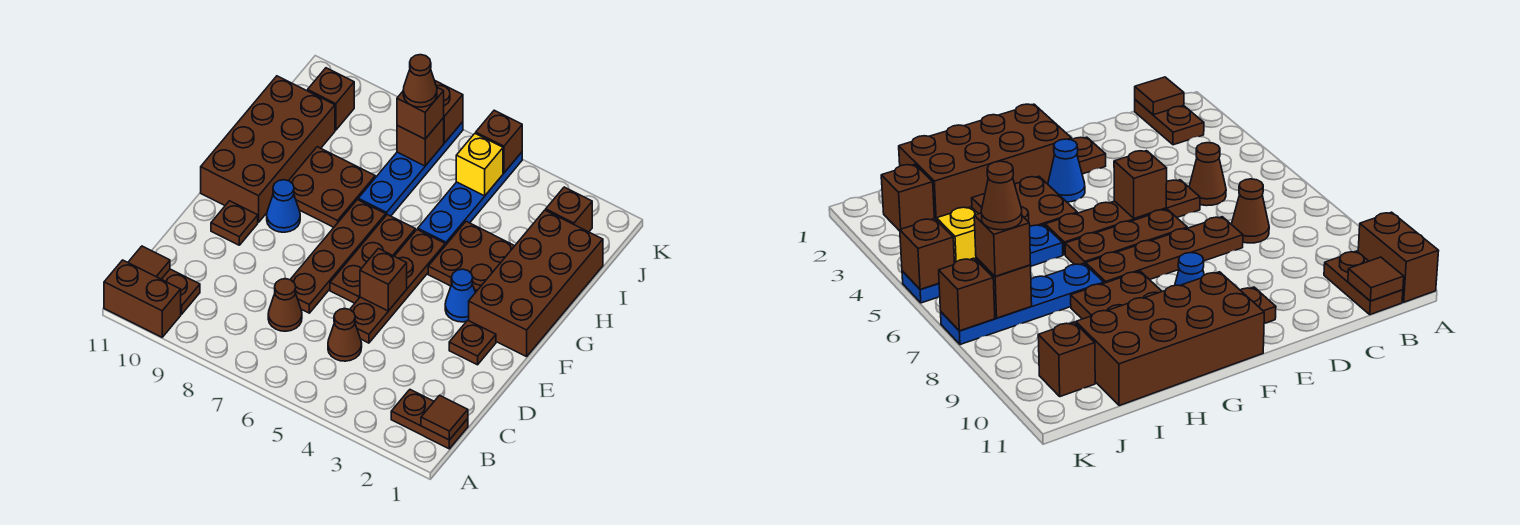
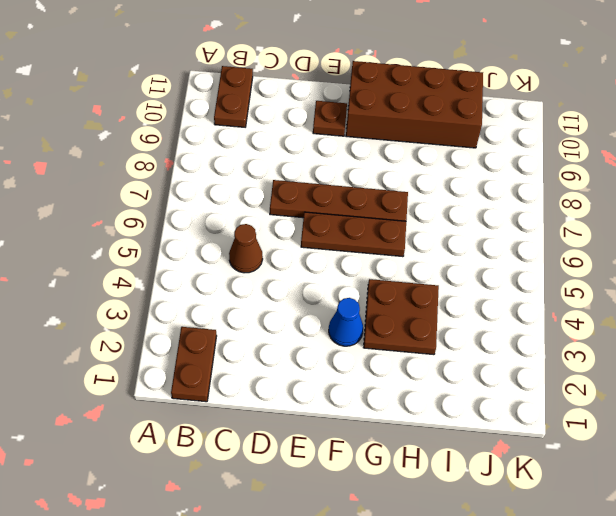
none -> brown brick A10:A11 level 1
none -> brown cone C7 level 1
none -> brown plate D5:G5 level 1

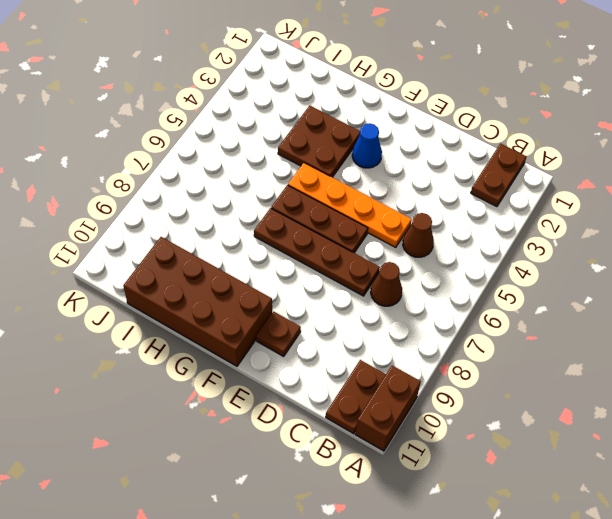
orange plate D5:G5 level 1 -> brown plate D5:G5 level 1
none -> brown plate E2 level 1
none -> brown brick F1:I2 level 1
none -> blue cone F9 level 1

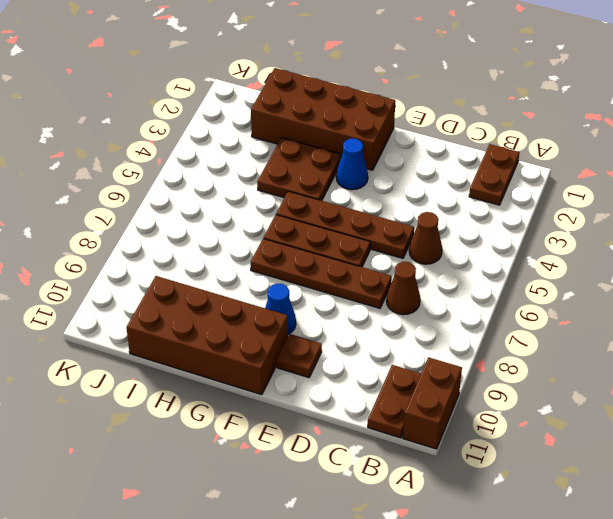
none -> brown plate E2 level 1
none -> brown plate G8:H9 level 1
none -> blue plate H5:K5 level 1

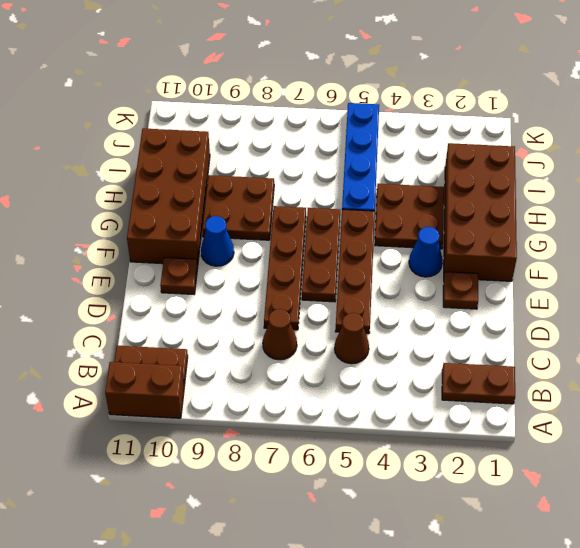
none -> blue plate H7:K7 level 1
none -> brown brick J2 level 1
none -> brown brick J10 level 1

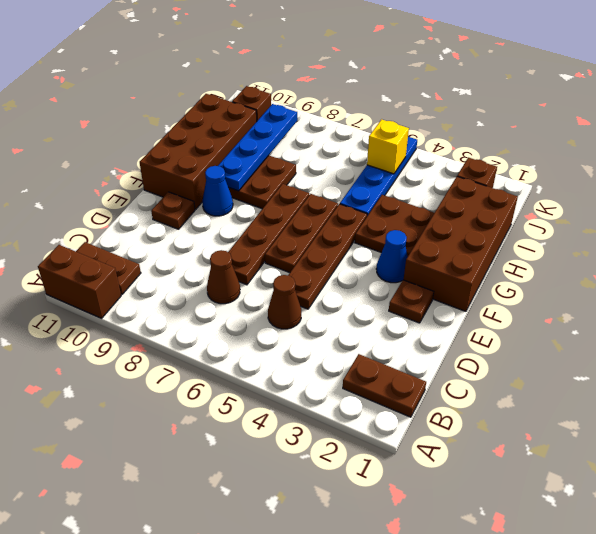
blue plate G9:J9 level 2 -> blue plate H7:K7 level 1
none -> brown tile B1 level 2
none -> brown tile B11 level 2
none -> brown brick E5 level 2

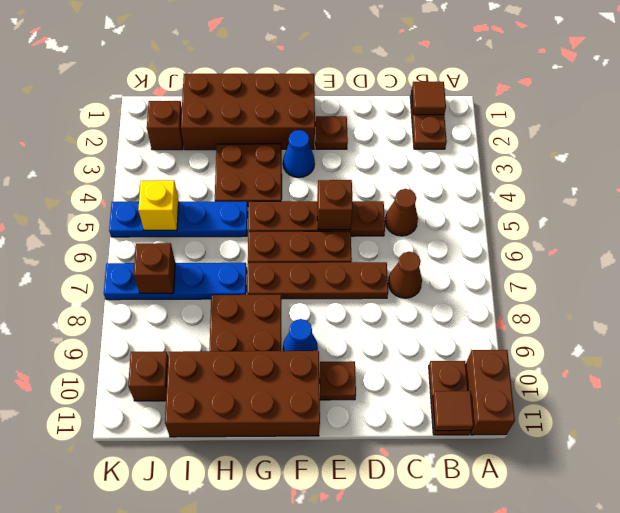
none -> brown brick K5 level 2
none -> brown brick K7 level 2
none -> brown brick J7 level 3

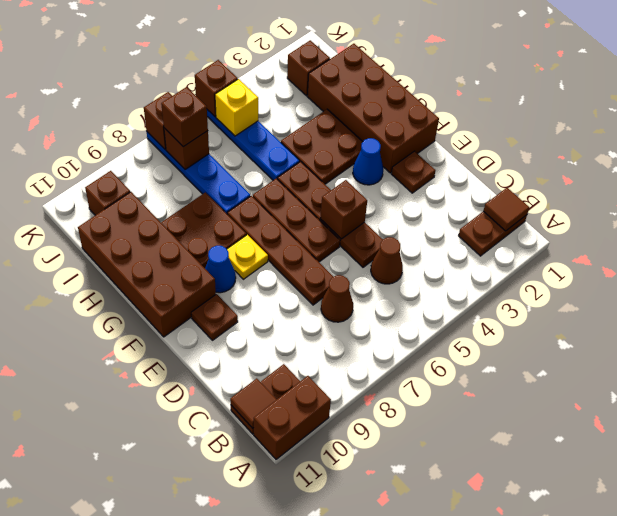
yellow plate F8 level 1 -> none
none -> brown cone J7 level 4

